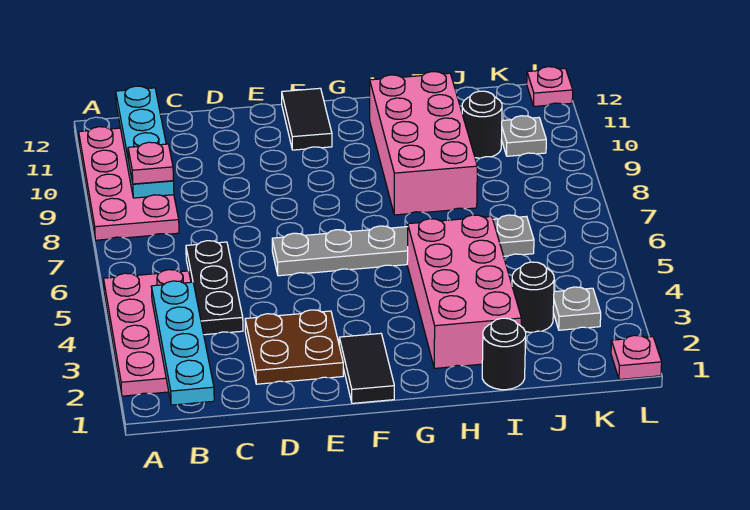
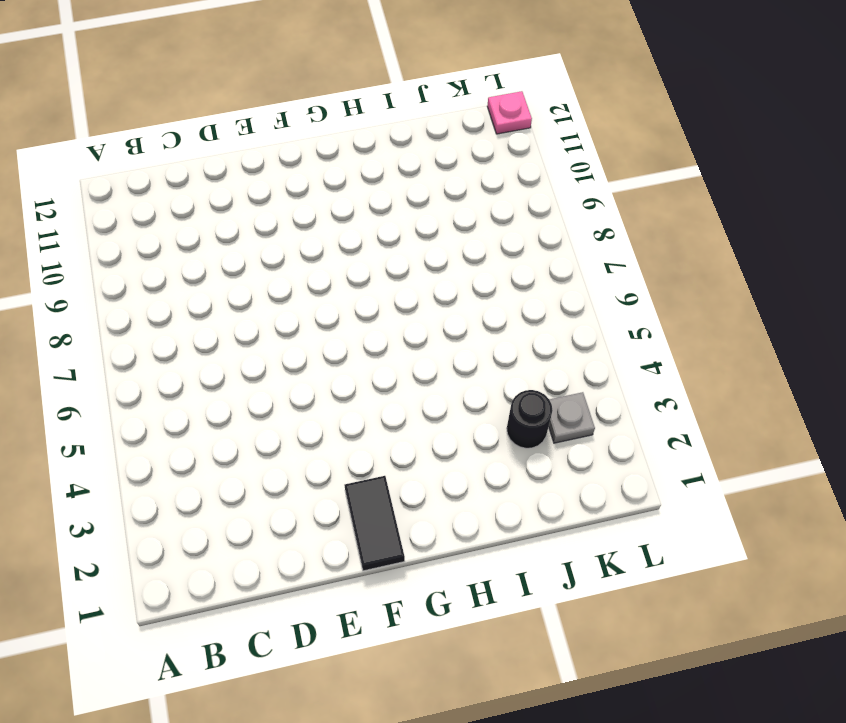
none -> pink plate A2:B5 level 1
none -> pink plate A8:B11 level 1
none -> black plate C4:C6 level 1

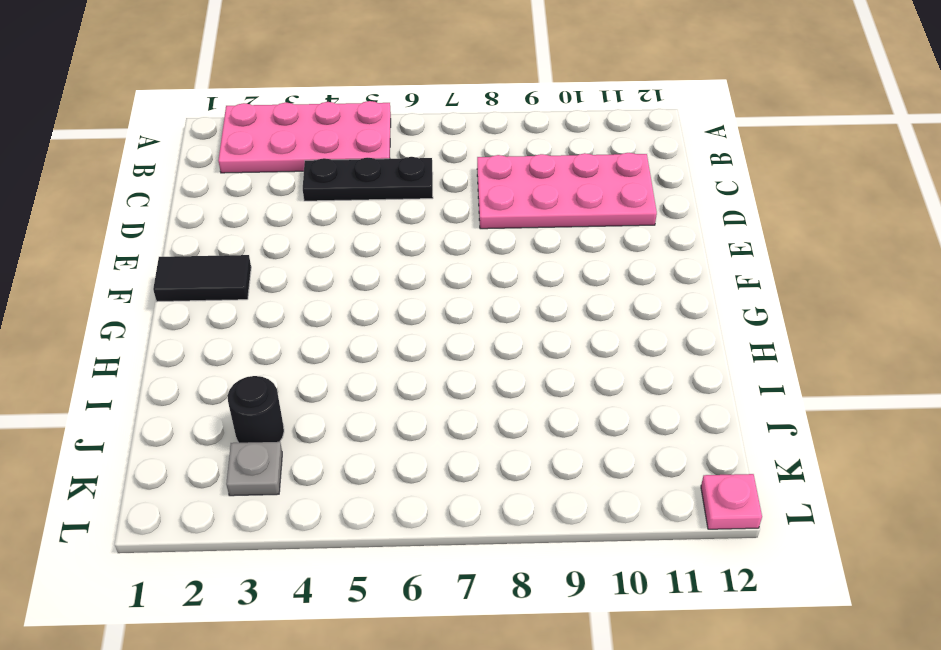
pink plate C8:D11 level 1 -> pink plate A8:B11 level 1
none -> brown plate D2:E3 level 1
none -> grey plate E6:J6 level 1
none -> black tile F11:F12 level 1

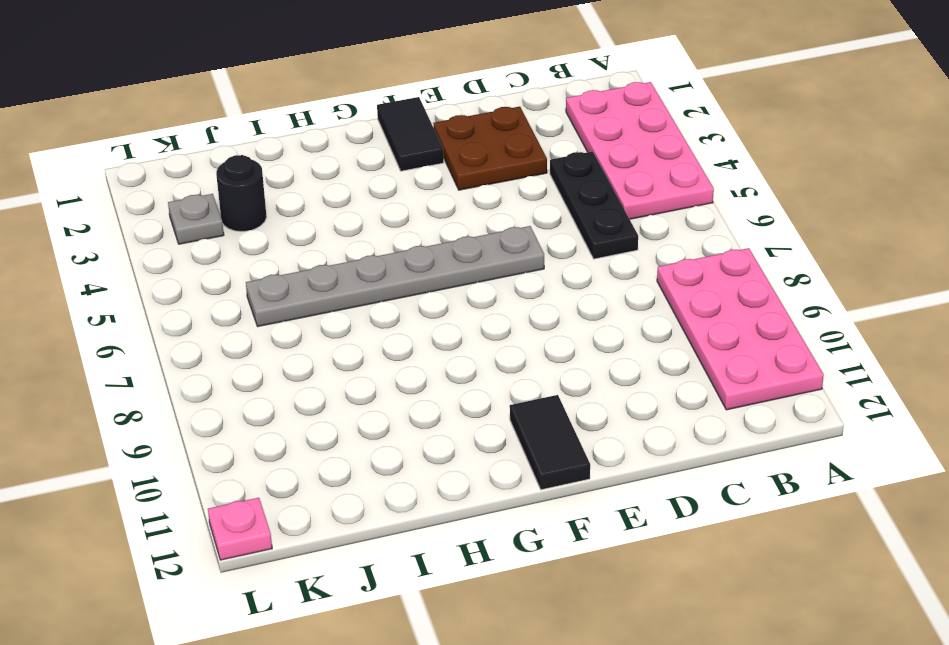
none -> pink brick H2:I5 level 1
none -> pink brick H8:I11 level 1
none -> black round brick I1 level 1

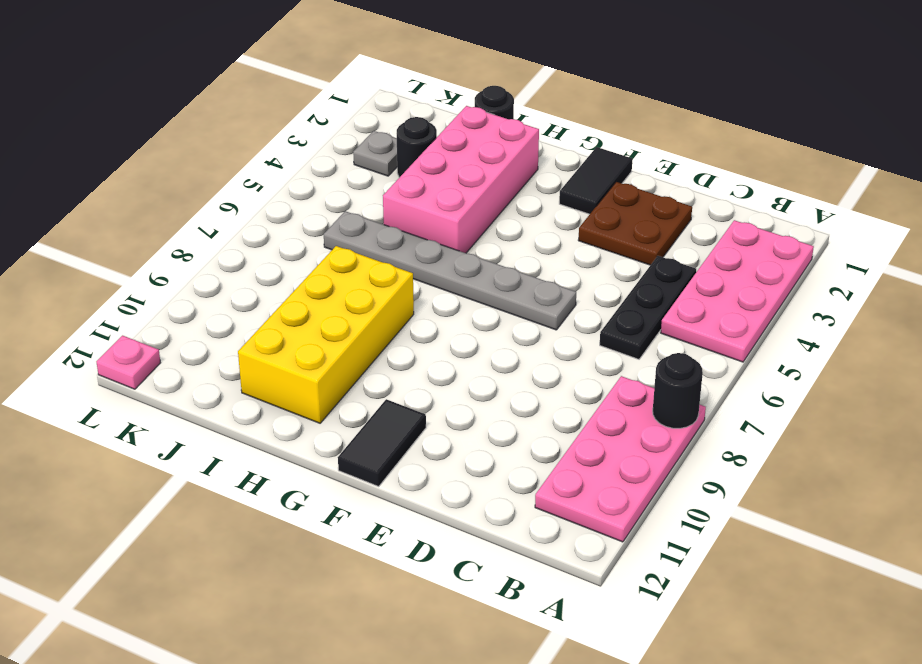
black round brick A8 level 2 -> black round brick J10 level 1
yellow brick H8:I11 level 1 -> pink brick H8:I11 level 1
none -> grey plate K10 level 1
none -> pink plate L1 level 1
none -> cyan plate B1:B4 level 2

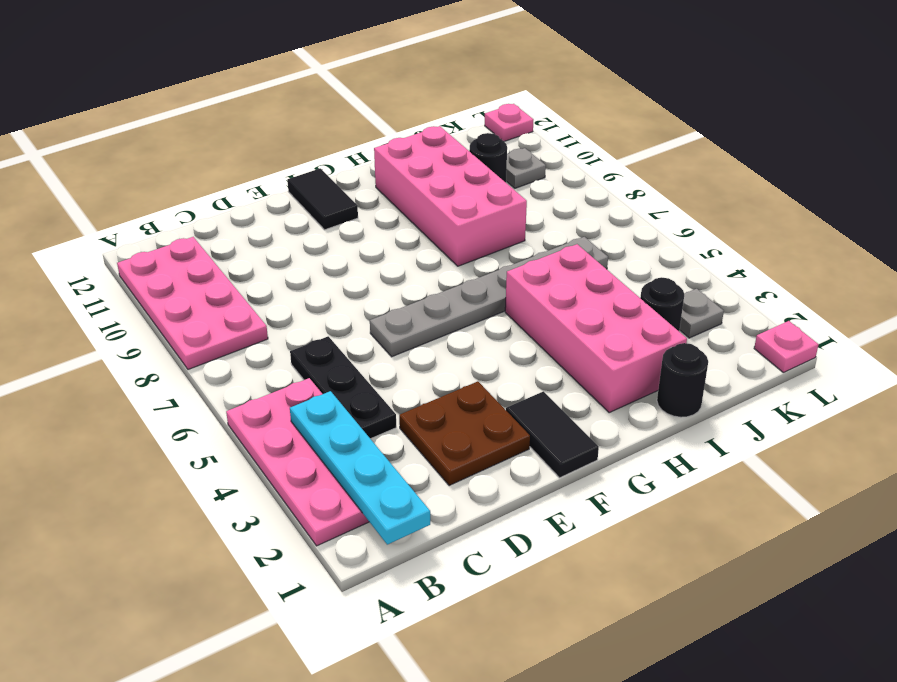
none -> cyan plate B9:B12 level 2
none -> pink plate B9 level 3

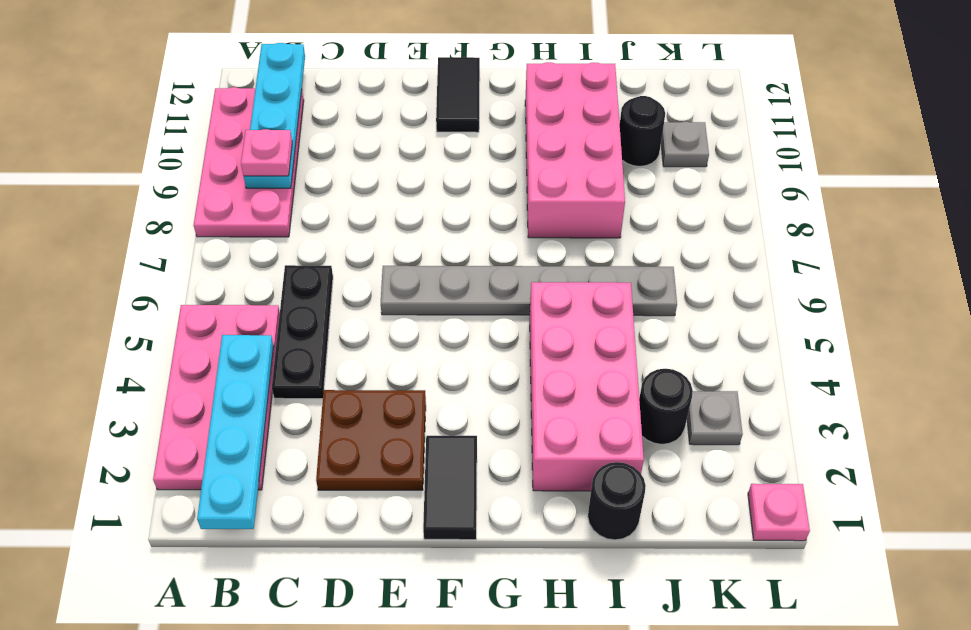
none -> pink plate L12 level 1

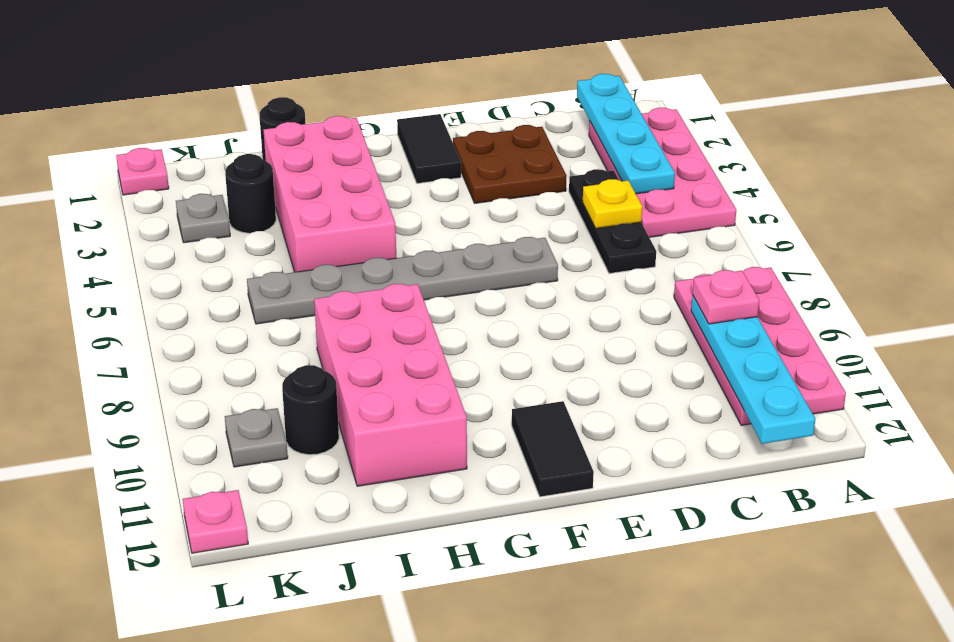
yellow plate C5 level 2 -> none

